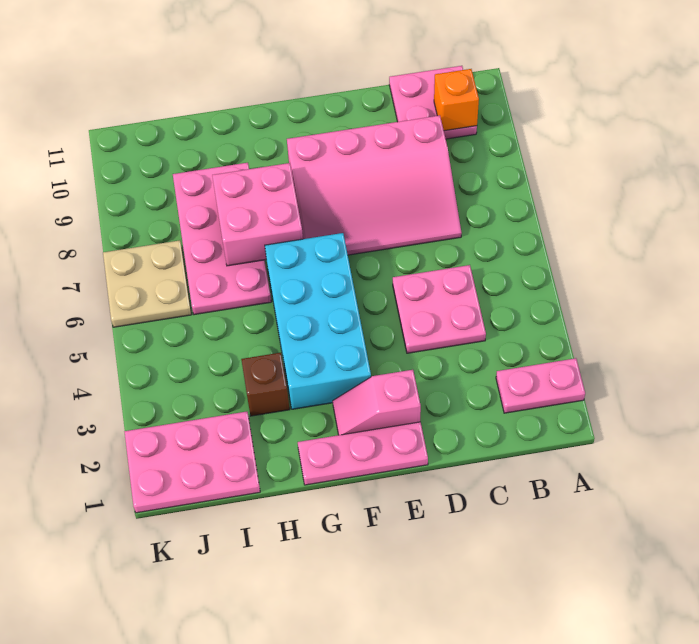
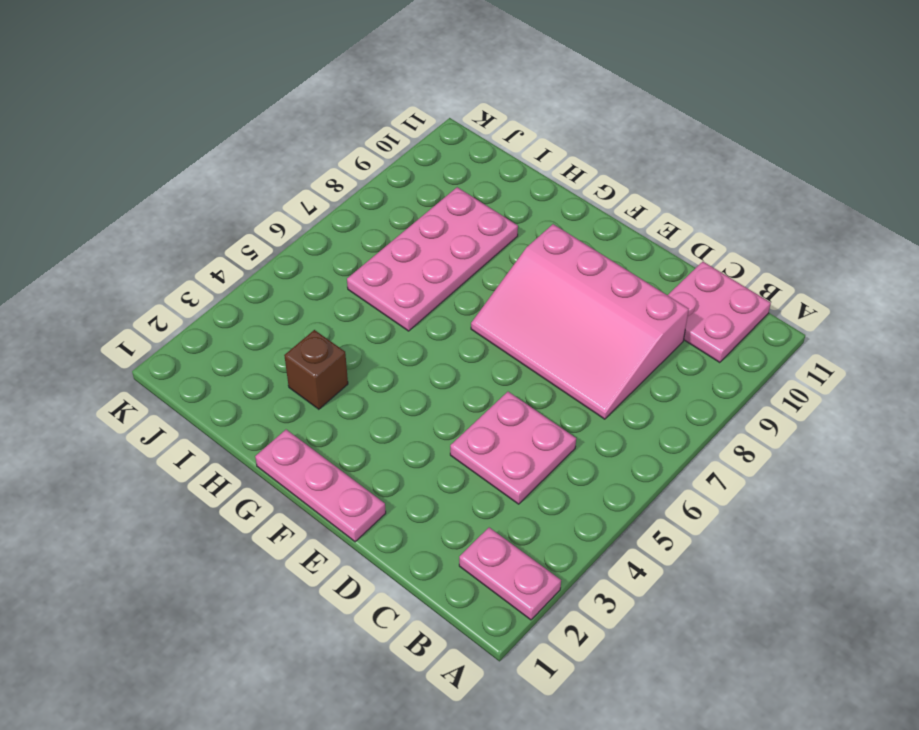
none -> pink slope E2:F2 level 1 top E
none -> cyan brick F3:G6 level 1
none -> pink plate I1:K2 level 1

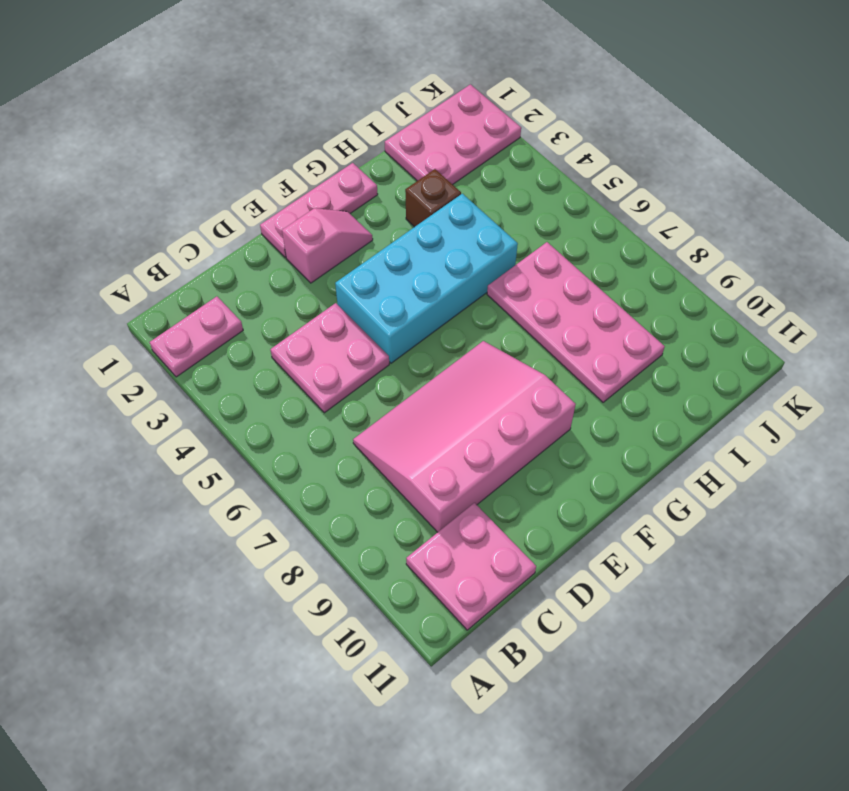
cyan brick E4:H5 level 1 -> cyan brick F3:G6 level 1
none -> tan plate J6:K7 level 1
none -> orange brick B10 level 2
none -> pink brick G7:H8 level 2

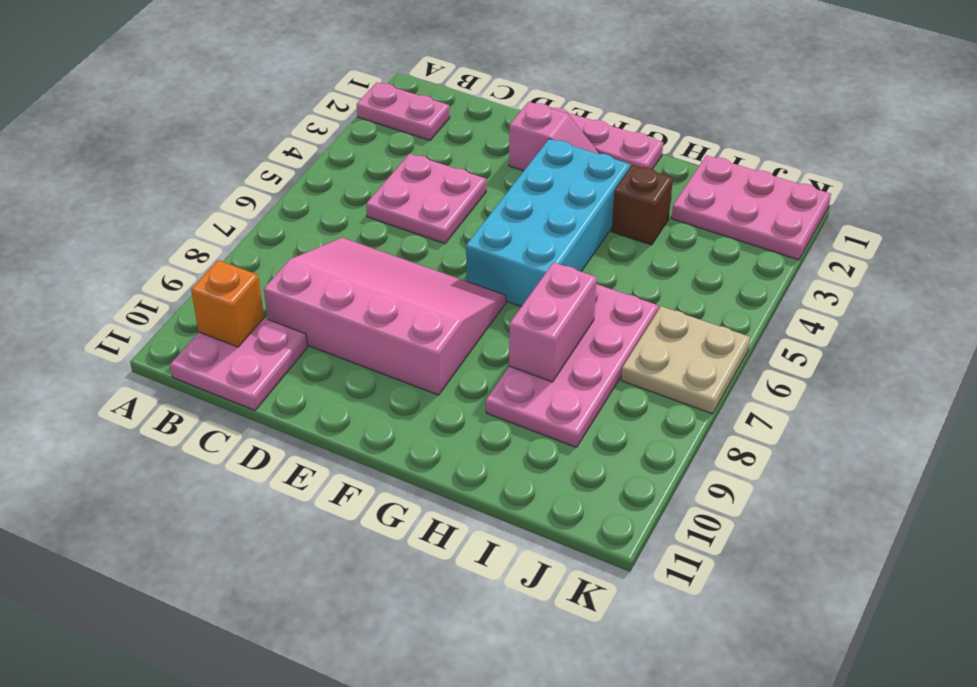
pink brick H7:H8 level 2 -> pink brick G7:H8 level 2

